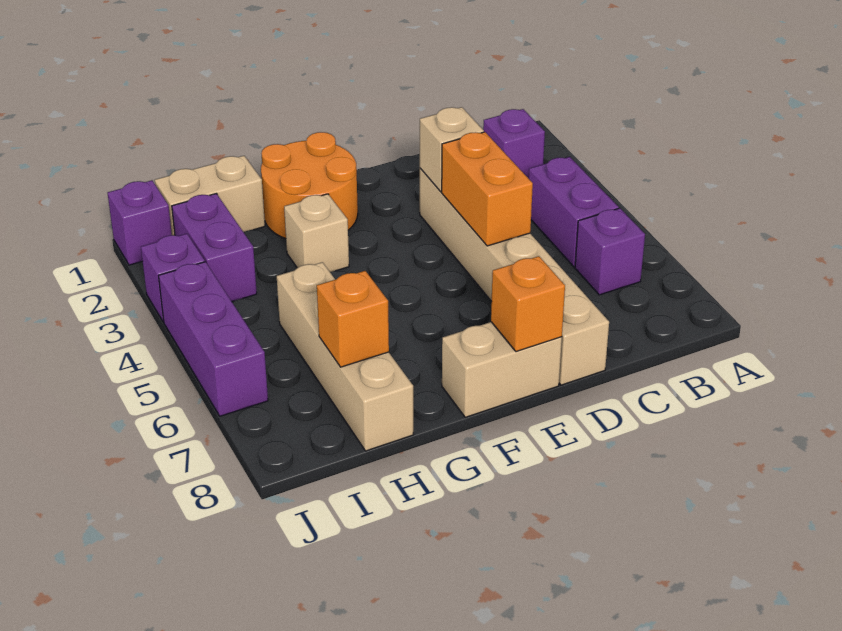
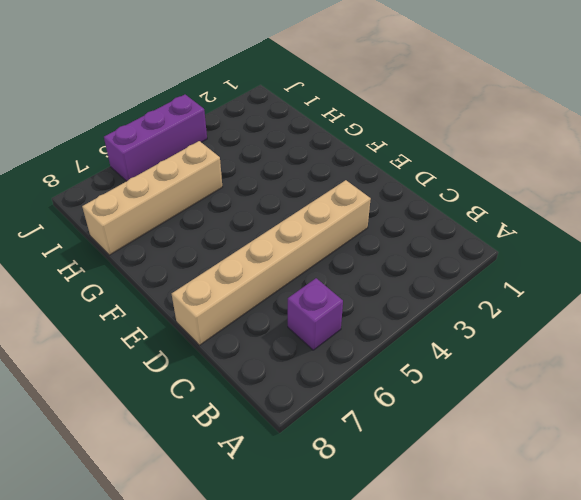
none -> purple brick B2 level 1
none -> purple brick B4:B5 level 1
none -> tan brick E8:F8 level 1

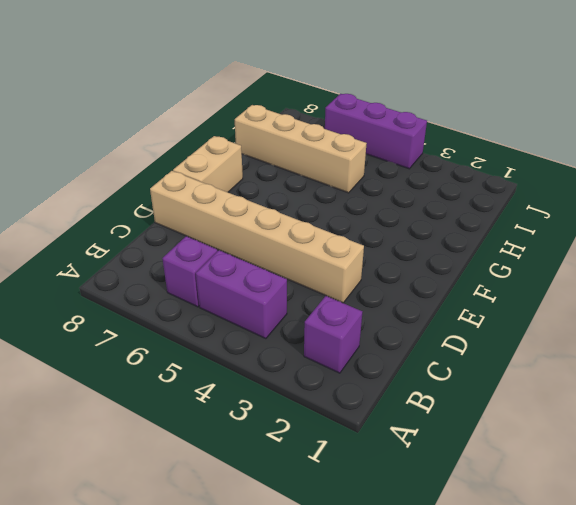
none -> orange round brick F1:G2 level 1
none -> tan brick G3 level 1
none -> tan brick H1:I1 level 1

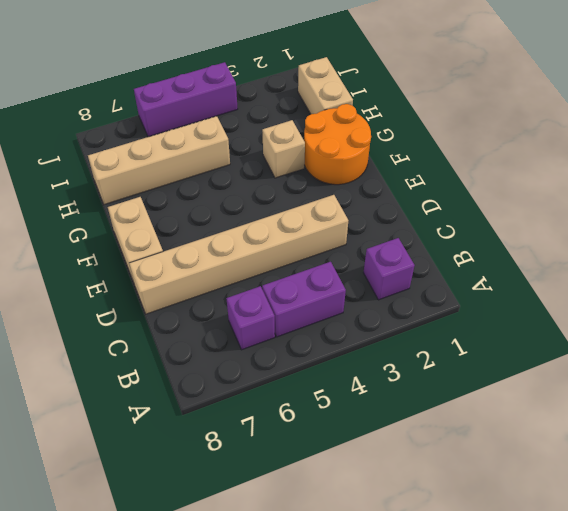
none -> purple brick I2:I3 level 1
none -> purple brick J1 level 1
none -> purple brick J3 level 1

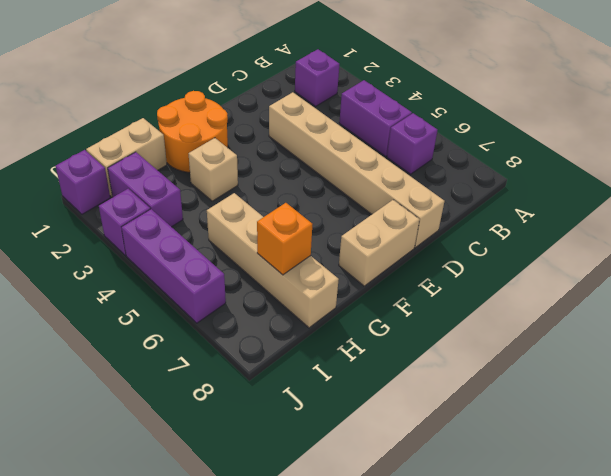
none -> tan brick D3 level 2
none -> orange brick D4:D5 level 2
none -> orange brick E8 level 2

